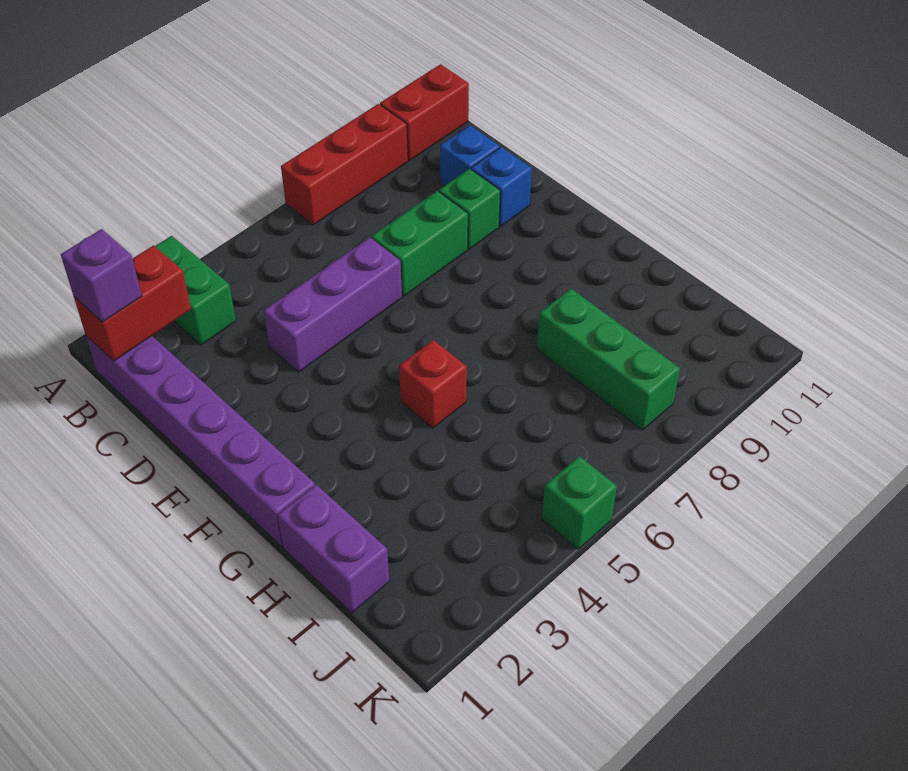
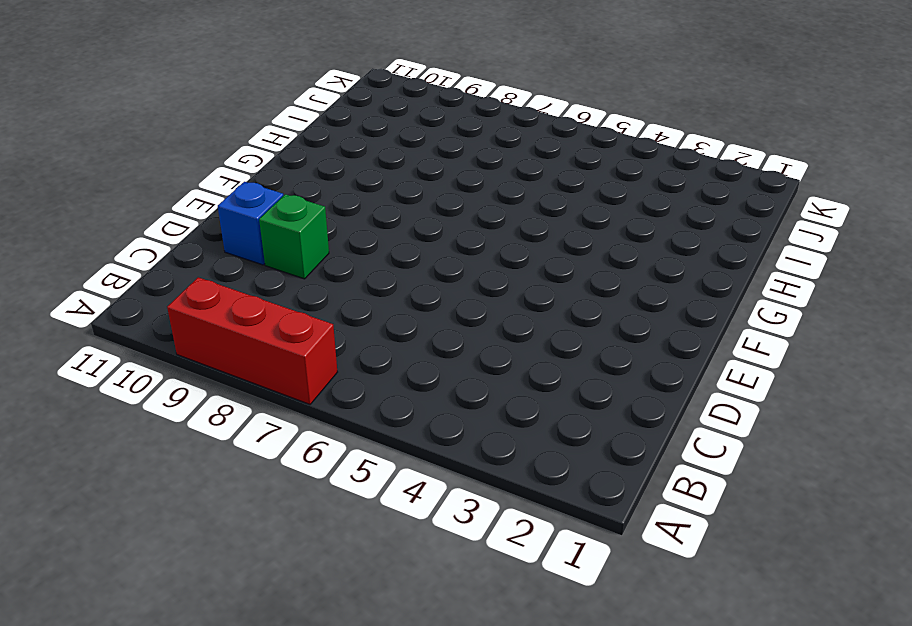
none -> green brick A3:B3 level 1
none -> red brick A10:A11 level 1
none -> purple brick B1:G1 level 1

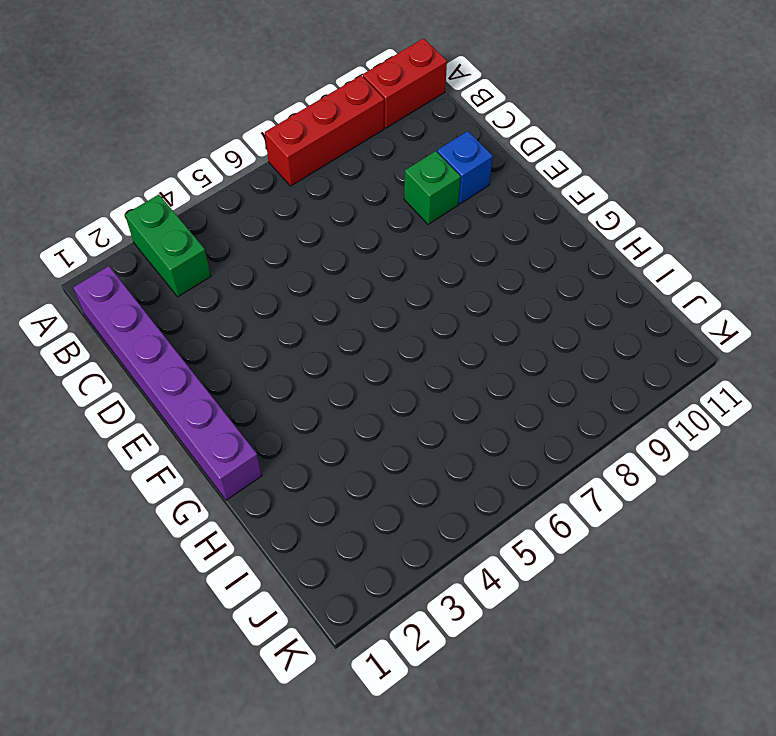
none -> blue brick C10 level 1
none -> purple brick D4:D6 level 1
none -> green brick D7:D8 level 1

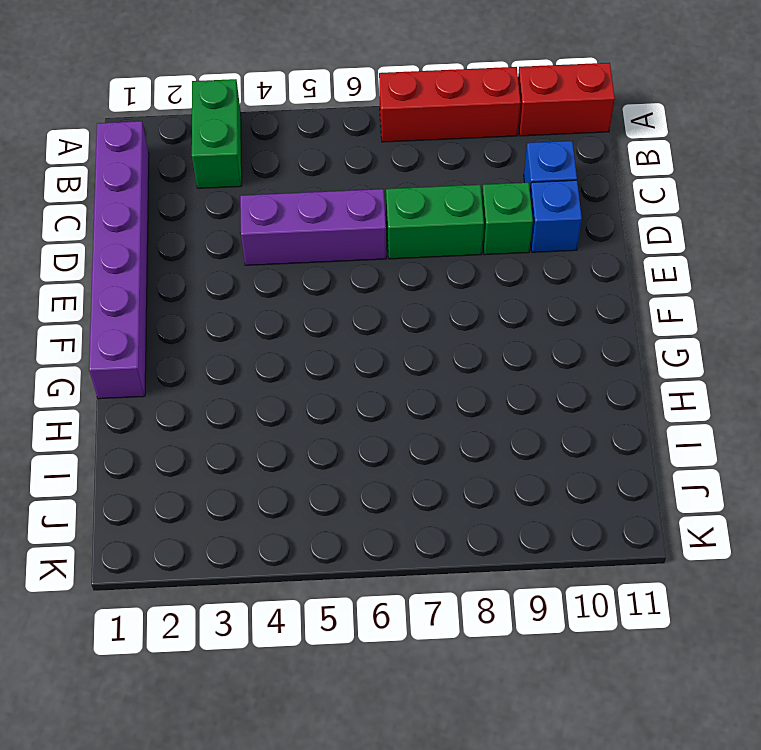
none -> red brick G5 level 1
none -> purple brick H1:I1 level 1
none -> green brick H8:J8 level 1

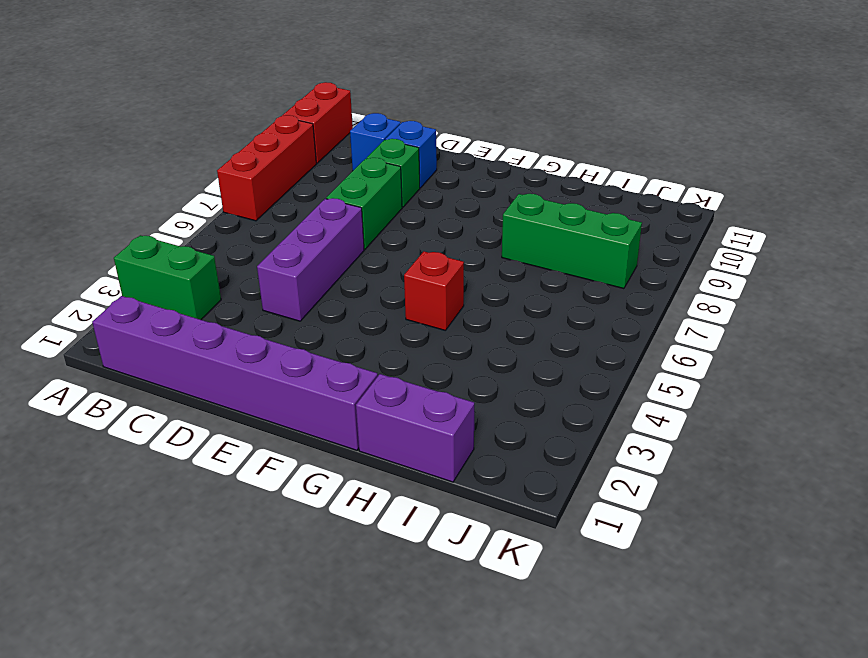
none -> green brick K5 level 1
none -> red brick B1:B2 level 2
none -> purple brick B1 level 3

